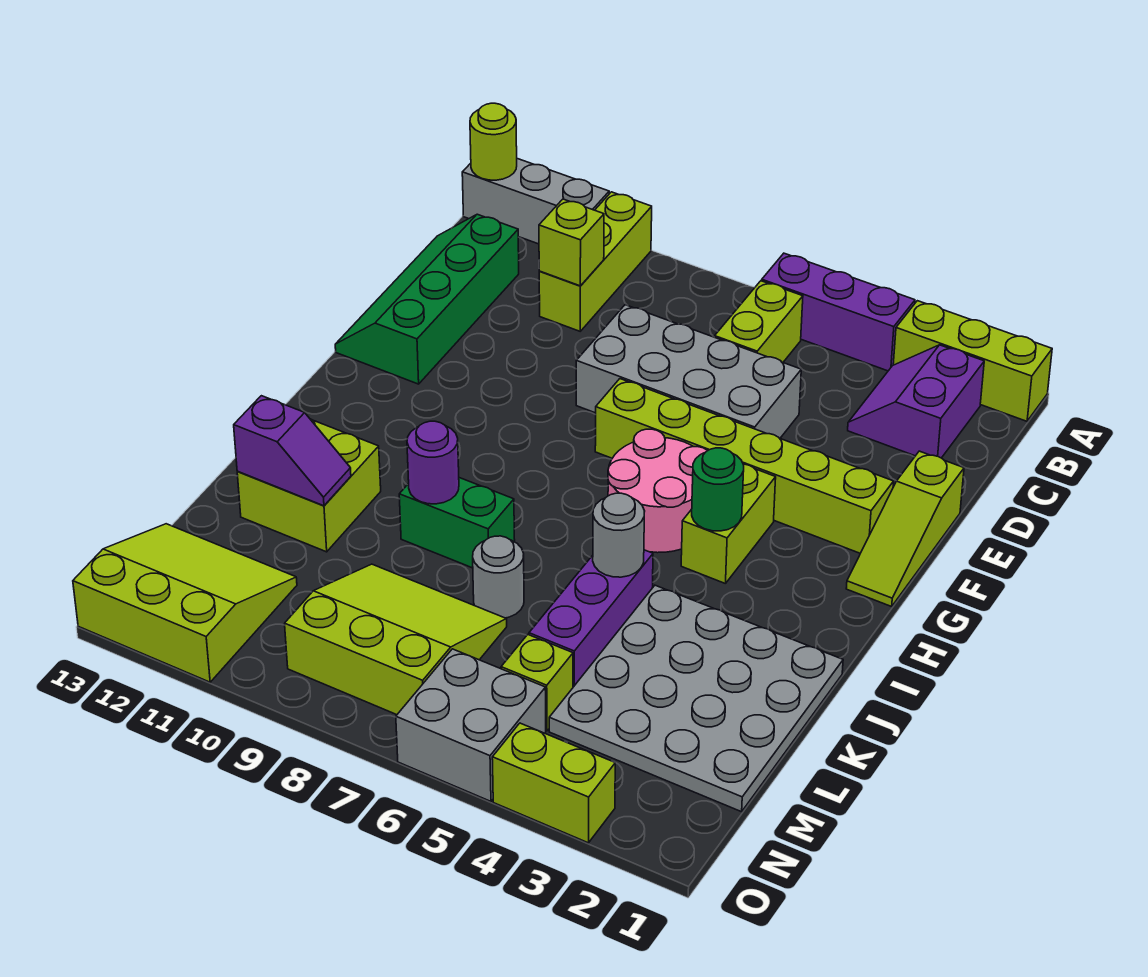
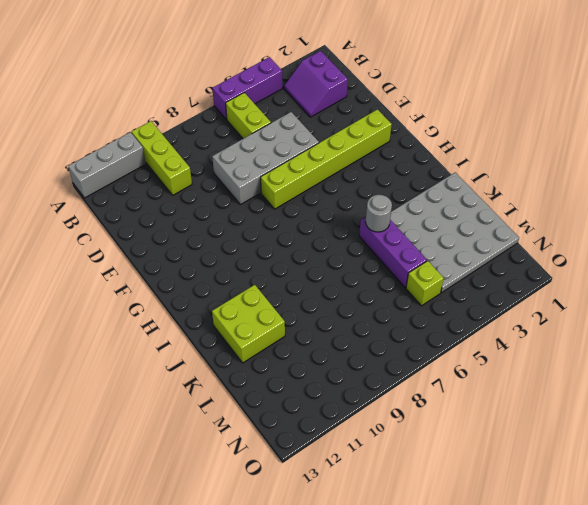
none -> lime brick A1:A3 level 1
none -> green slope C12:F13 level 1 top 12
none -> lime slope E1:G1 level 1 top E

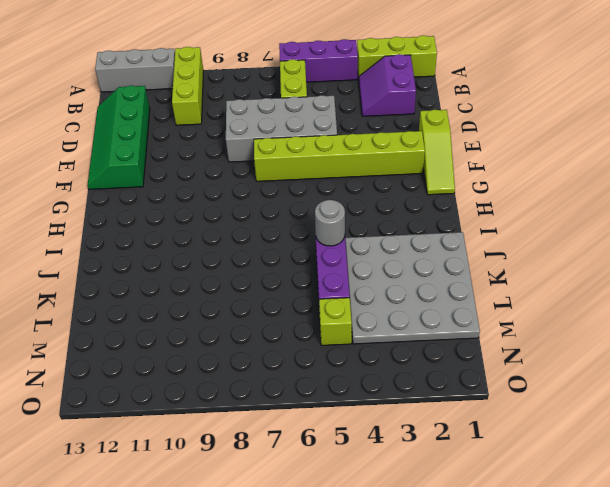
none -> lime brick G4:H4 level 1
none -> pink round brick G5:H6 level 1
none -> green brick J8:J9 level 1

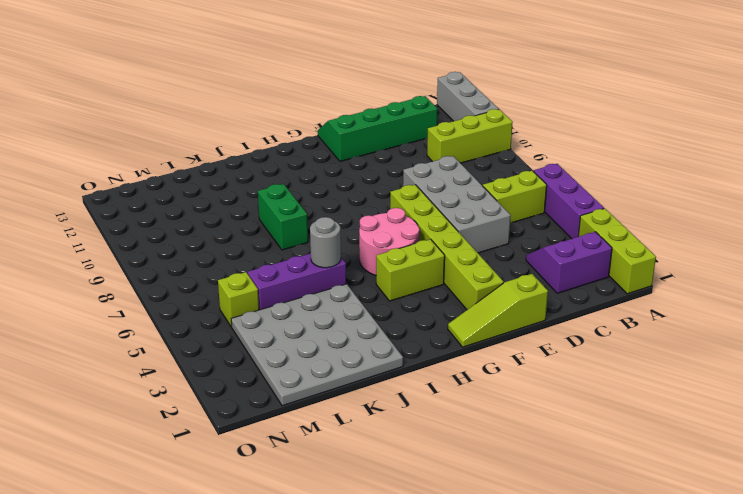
none -> lime brick J11:K12 level 1
none -> grey round brick K7 level 1
none -> lime slope L7:N9 level 1 top N

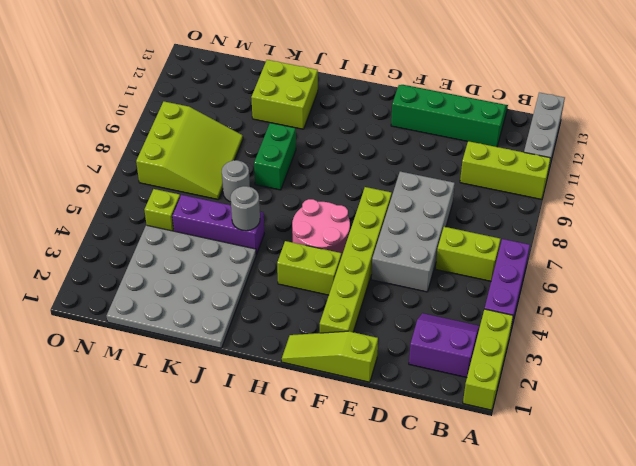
none -> lime slope M11:O13 level 1 top O
none -> grey brick N5:O6 level 1
none -> lime brick O3:O4 level 1

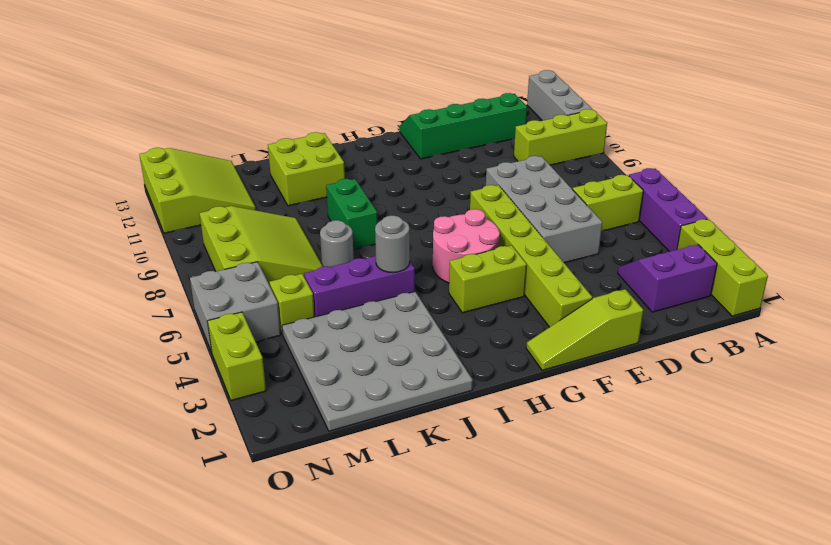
none -> lime round brick A13 level 2
none -> lime brick C10 level 2
none -> green round brick H4 level 2

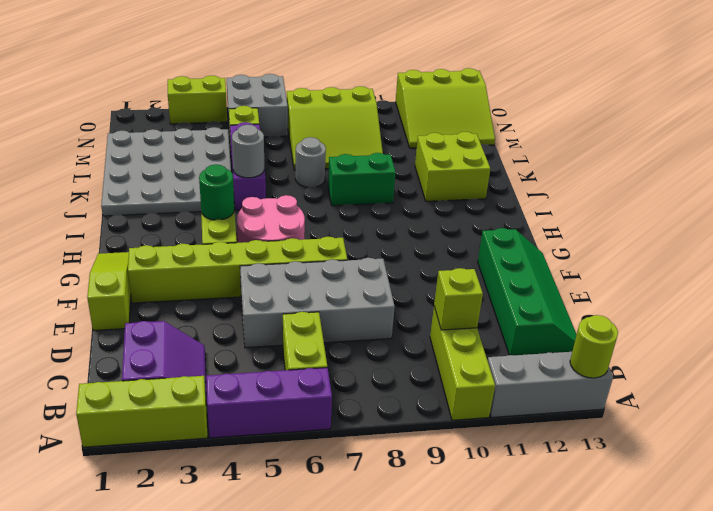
none -> purple round brick J9 level 2
none -> purple slope K11:K12 level 2 top 12

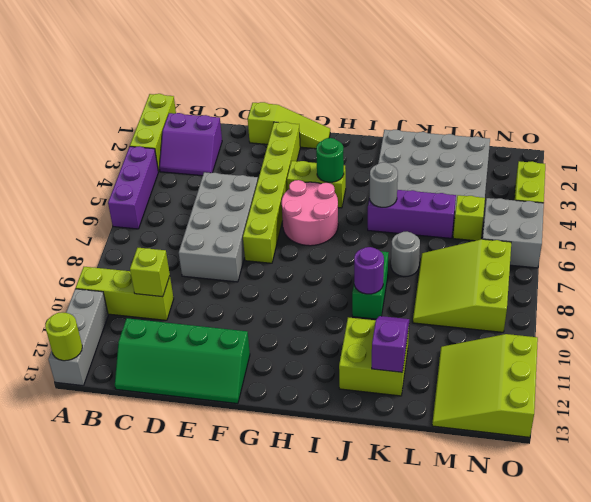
none -> lime brick B6:C6 level 1

